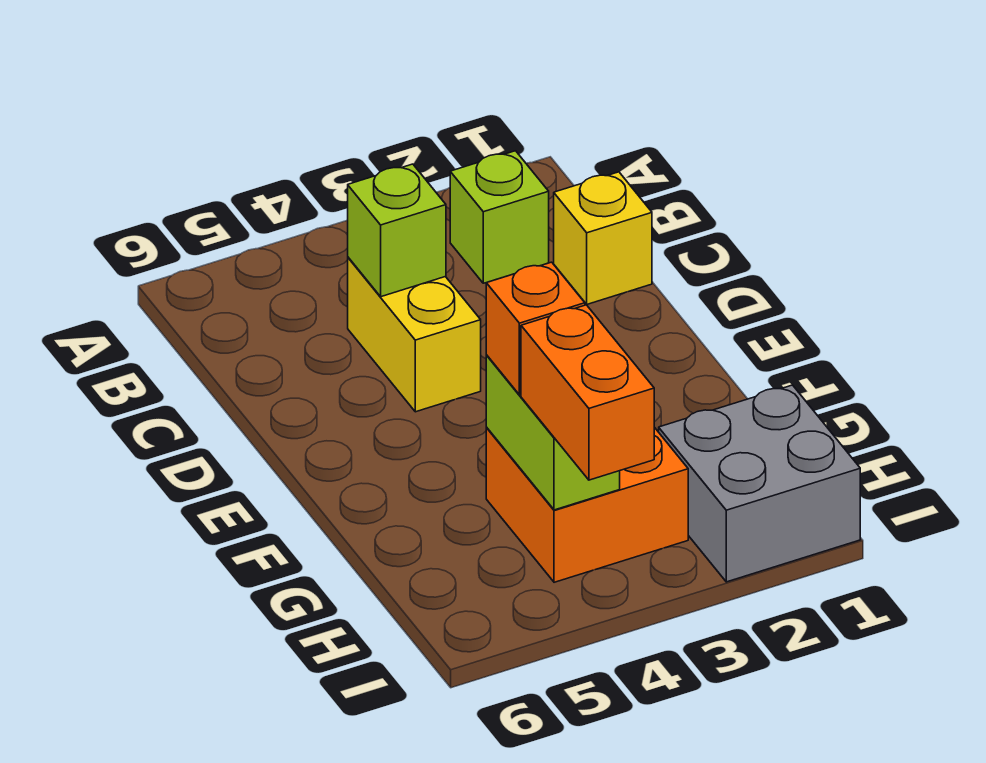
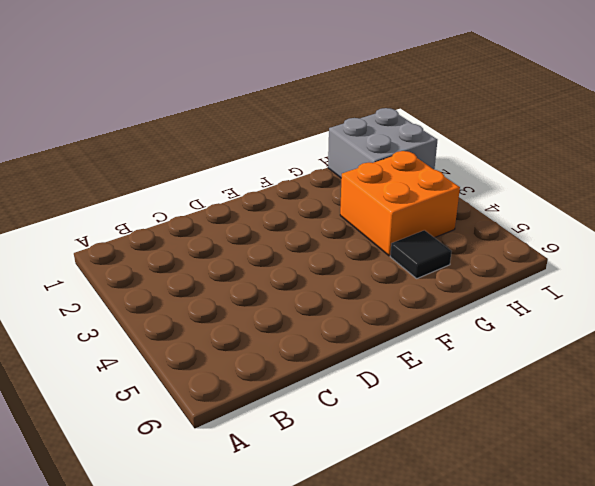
black tile G5 level 1 -> none
none -> lime brick B2 level 1
none -> yellow brick C1 level 1

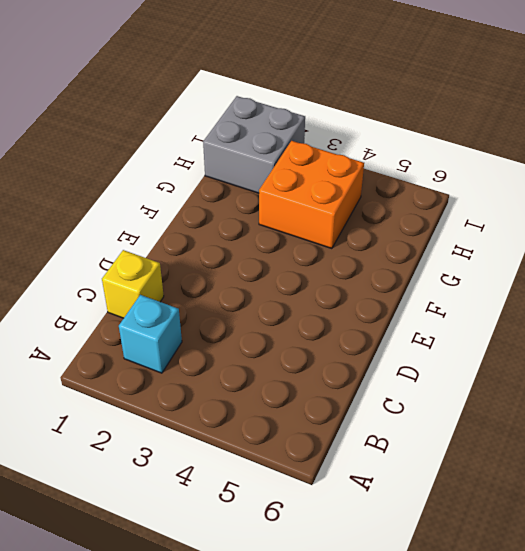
cyan brick B2 level 1 -> lime brick B2 level 1
none -> yellow brick C4:D4 level 1
none -> lime brick C4 level 2

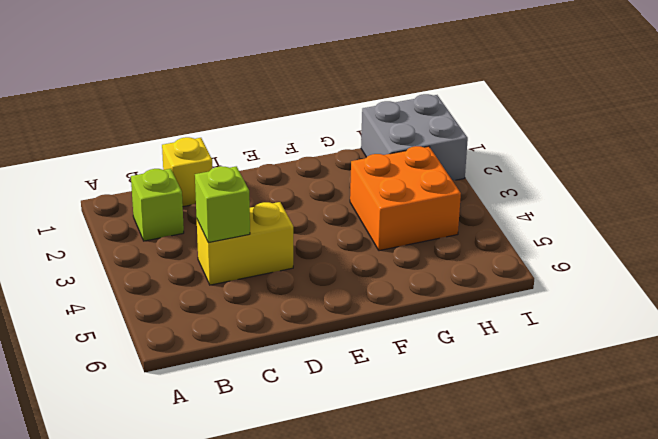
none -> lime brick G4:H4 level 2
none -> orange brick G4 level 3

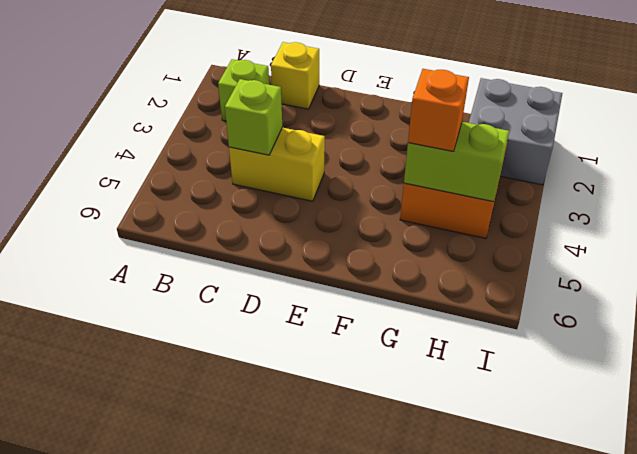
none -> orange brick H4:I4 level 3

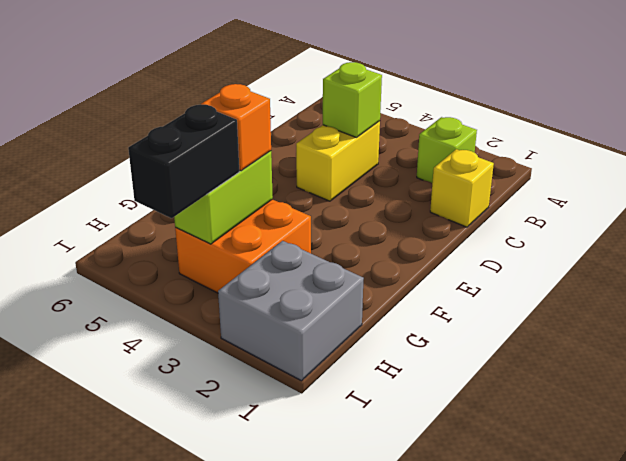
black brick H4:I4 level 3 -> orange brick H4:I4 level 3

